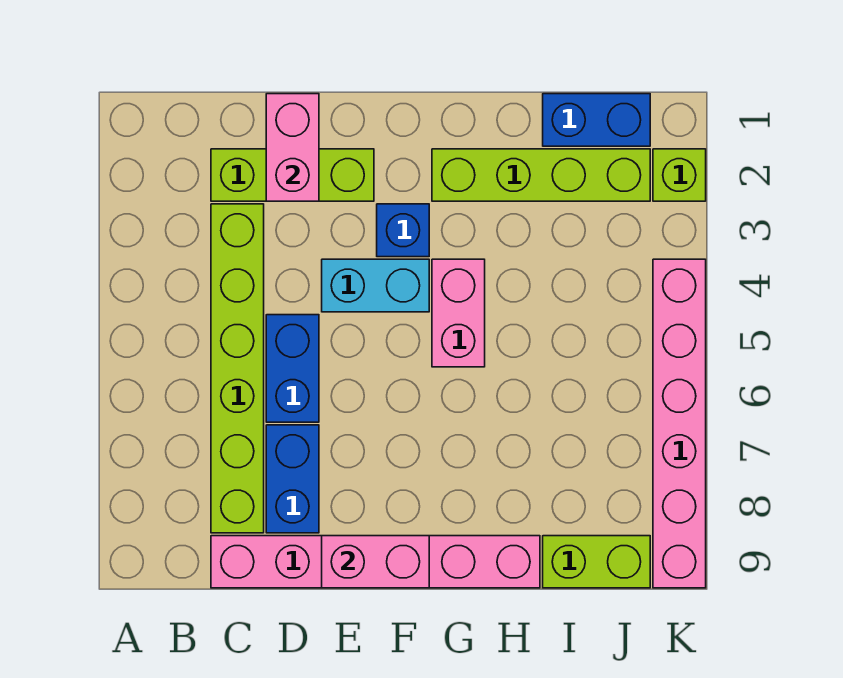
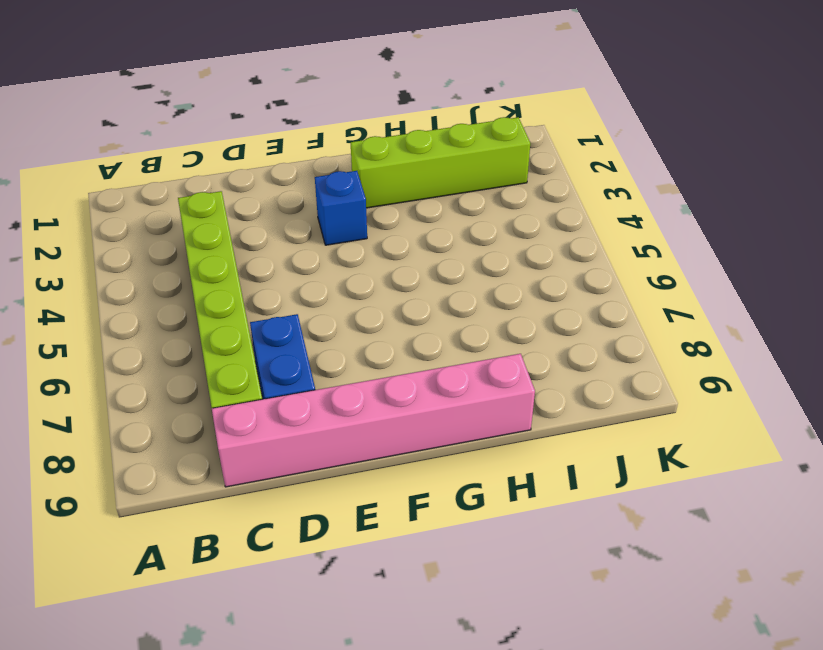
none -> lime brick C2:E2 level 1
none -> blue brick D5:D6 level 1
none -> cyan brick E4:F4 level 1

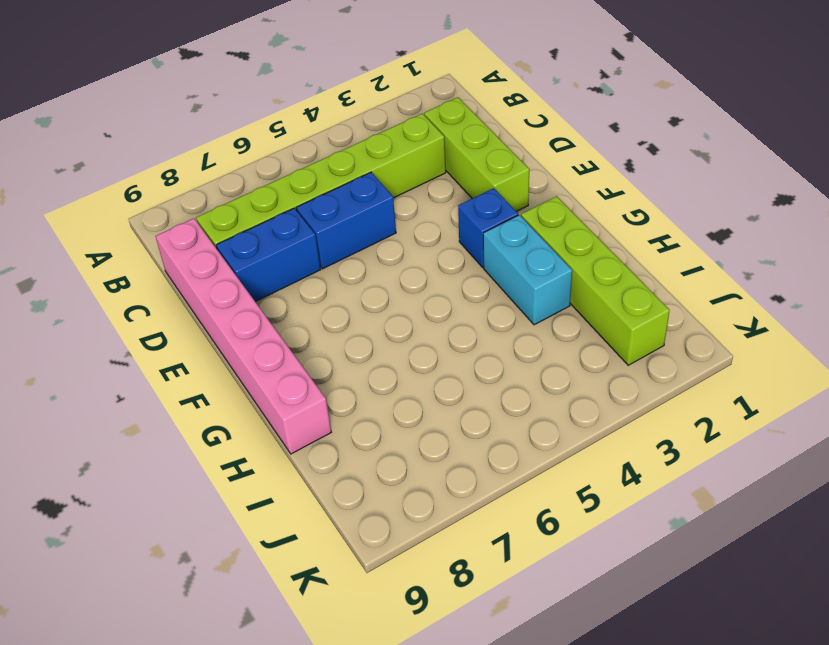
cyan brick G3:H3 level 1 -> cyan brick E4:F4 level 1
none -> pink brick G4:G5 level 1
none -> blue brick I1:J1 level 1
none -> lime brick I9:J9 level 1

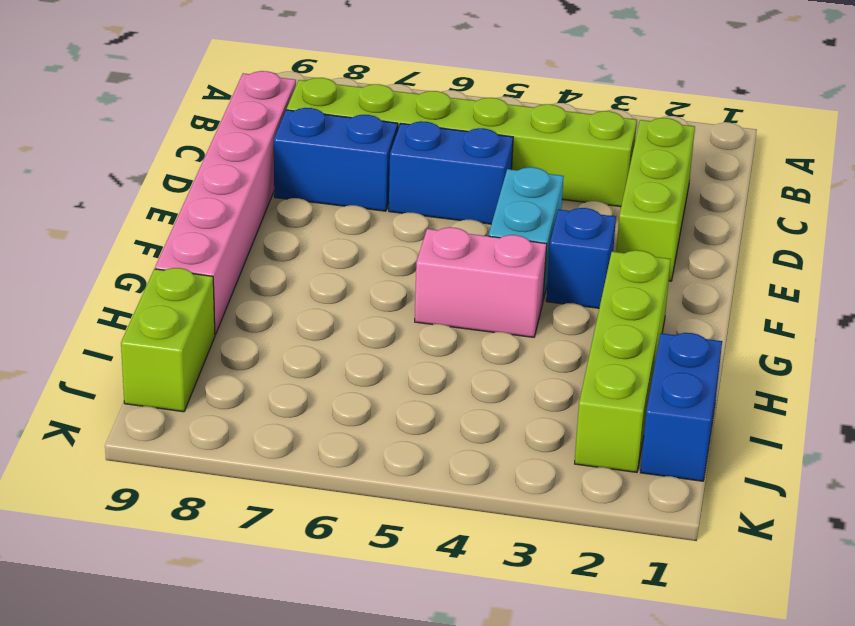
none -> lime brick K2 level 1
none -> pink brick K4:K9 level 1
none -> pink brick D1:D2 level 2

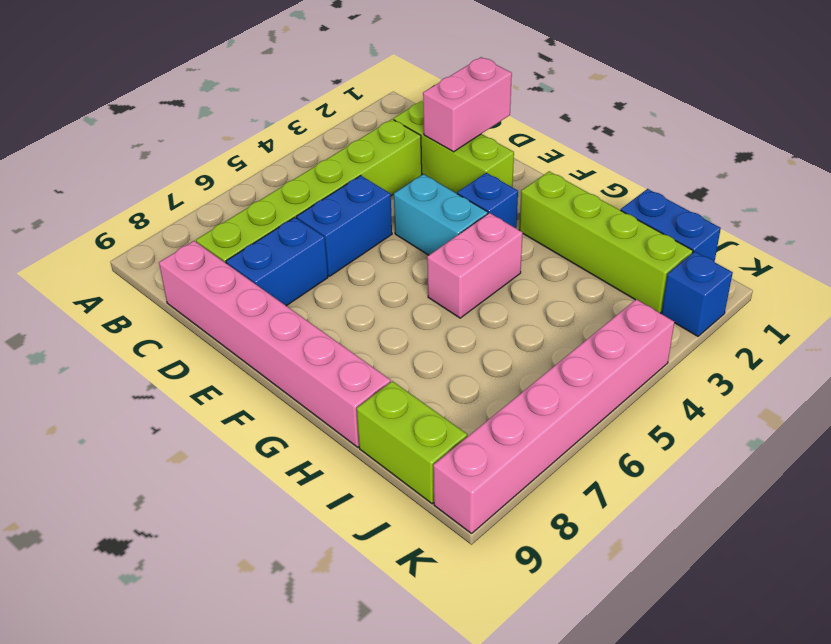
blue brick K2 level 1 -> lime brick K2 level 1
none -> pink brick E9:F9 level 2

